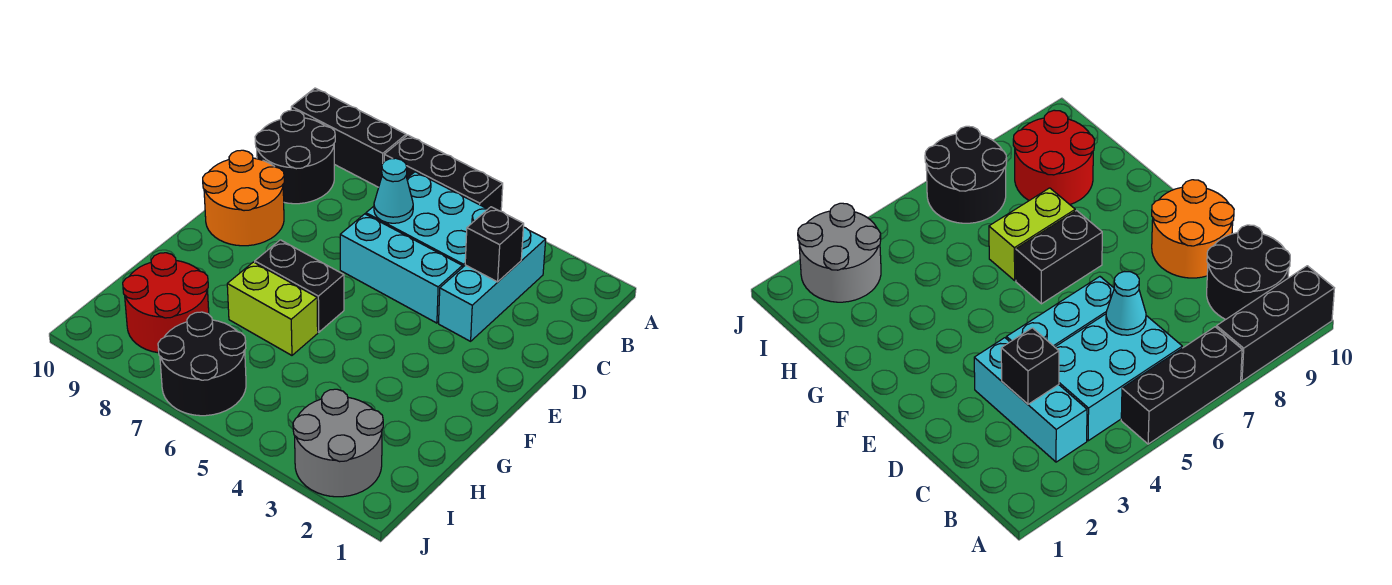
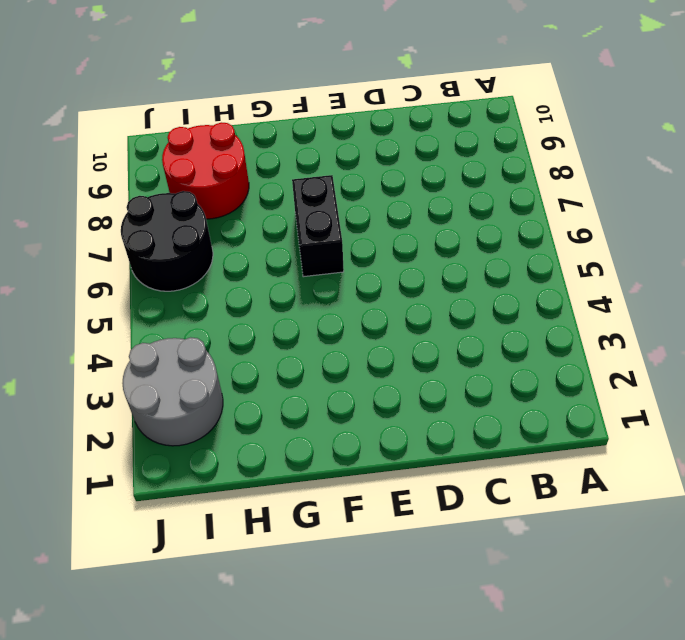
none -> black brick A5:A7 level 1
none -> black brick A8:A10 level 1
none -> cyan brick B3:D3 level 1

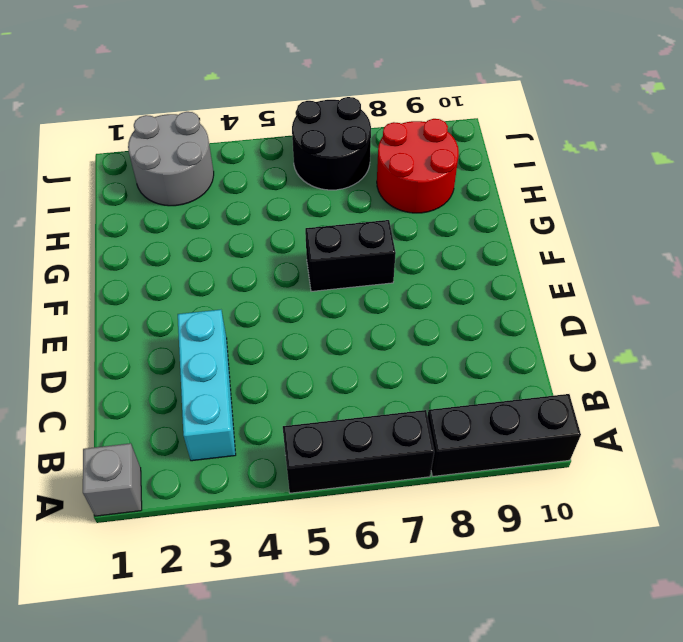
grey brick A1 level 1 -> none
none -> cyan brick B4:C6 level 1
none -> black round brick B9:C10 level 1
none -> cyan brick D4:D6 level 1

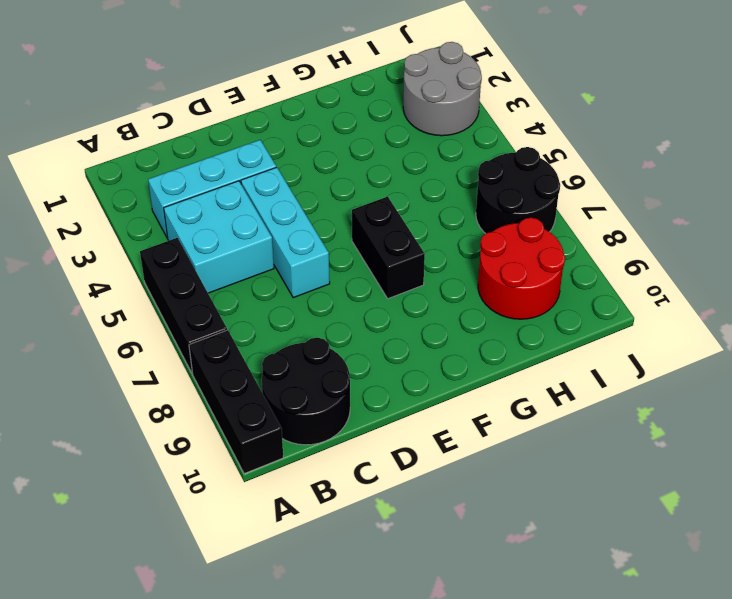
cyan brick B4:C5 level 1 -> cyan brick B4:C6 level 1
none -> orange round brick D9:E10 level 1
none -> lime brick G6:G7 level 1
none -> black brick C3 level 2

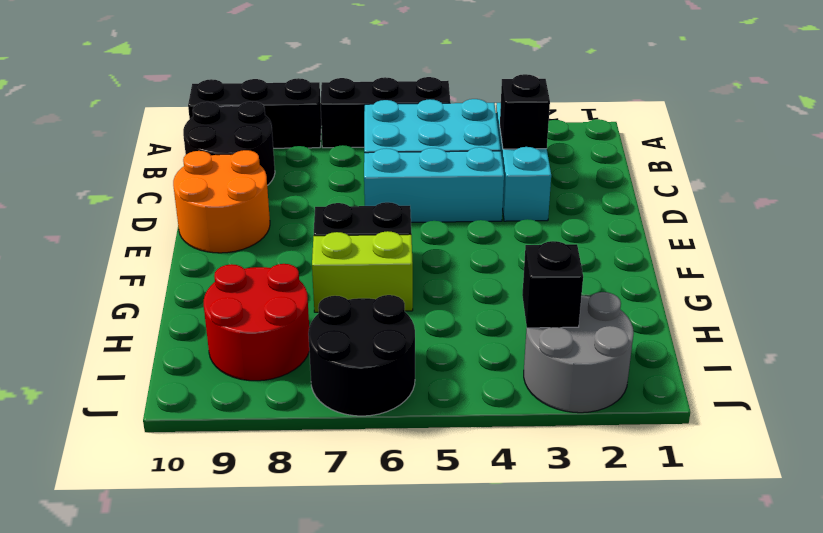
black brick I3 level 2 -> none
none -> cyan cone C6 level 2

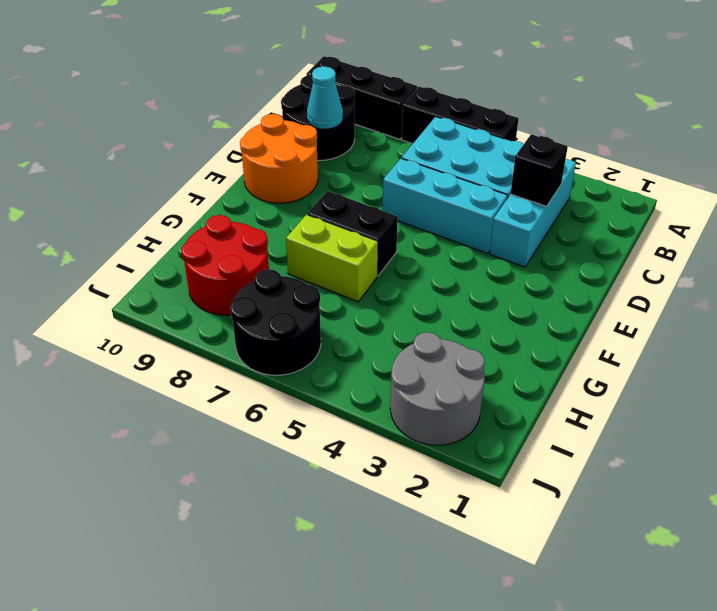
cyan cone C9 level 2 -> cyan cone C6 level 2

